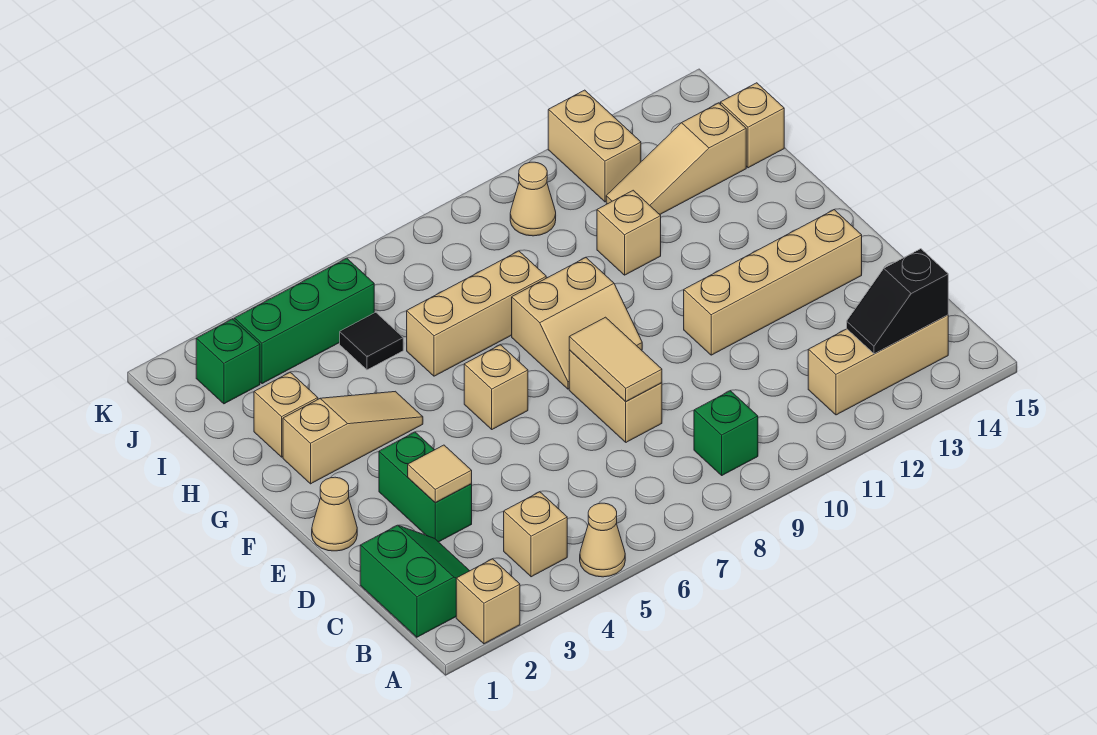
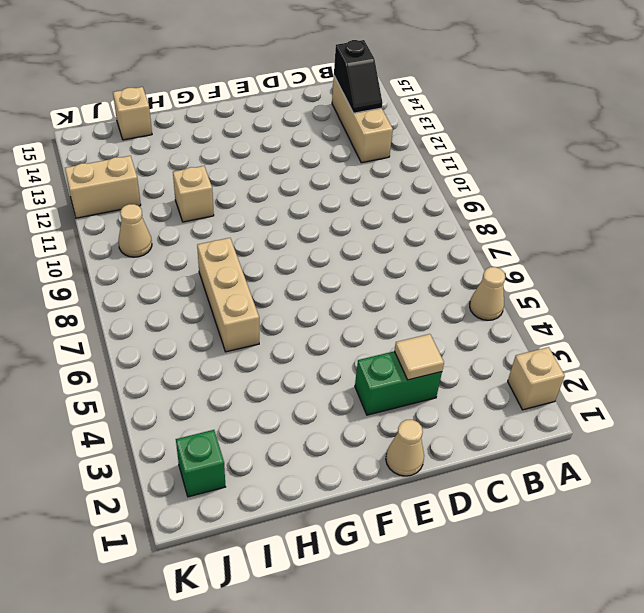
none -> green slope B1:C2 level 1 top 1
none -> tan brick B4 level 1
none -> green brick B9 level 1

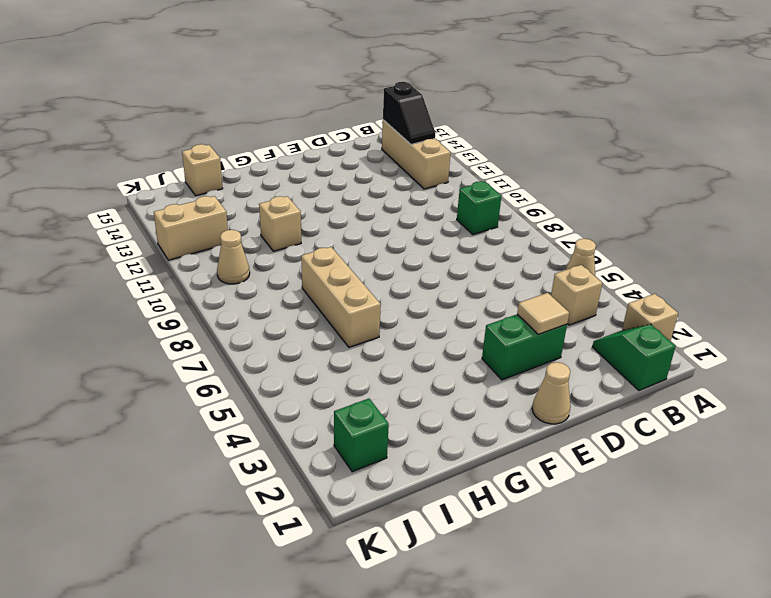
green slope B1:B2 level 1 top 1 -> green slope B1:C2 level 1 top 1
none -> tan brick D8:E8 level 1
none -> tan brick E11:E14 level 1
none -> tan brick F6 level 1

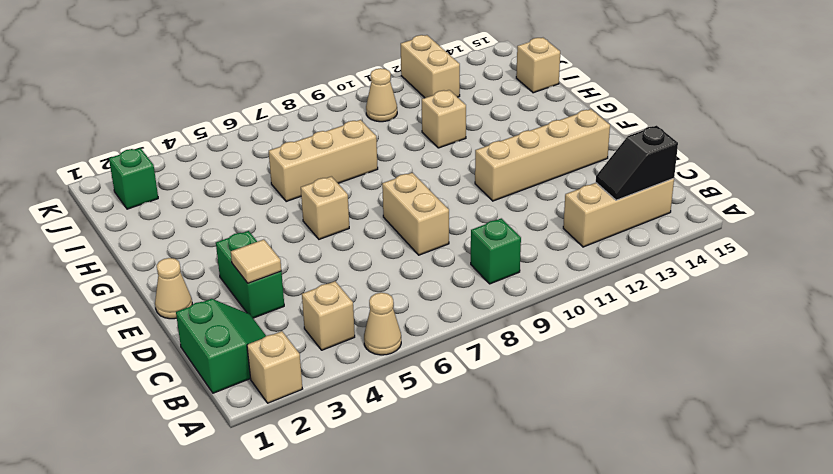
none -> tan slope F8:G9 level 1 top G
none -> tan slope G2:G4 level 1 top 2
none -> tan brick H2 level 1

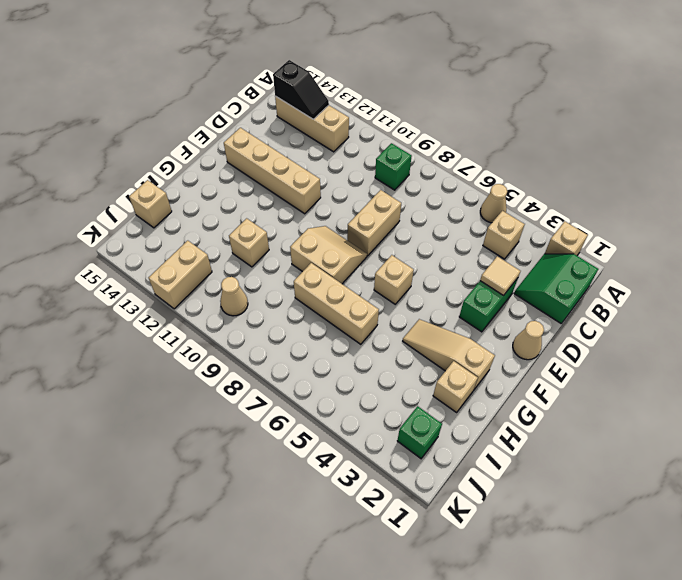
none -> black tile I5 level 1
none -> tan slope I12:I14 level 1 top 14
none -> green brick J3:J5 level 1

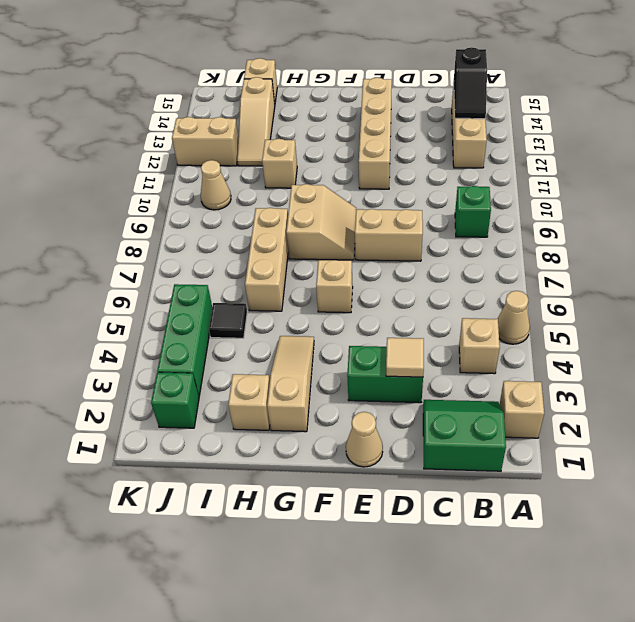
none -> tan tile D8:E8 level 2

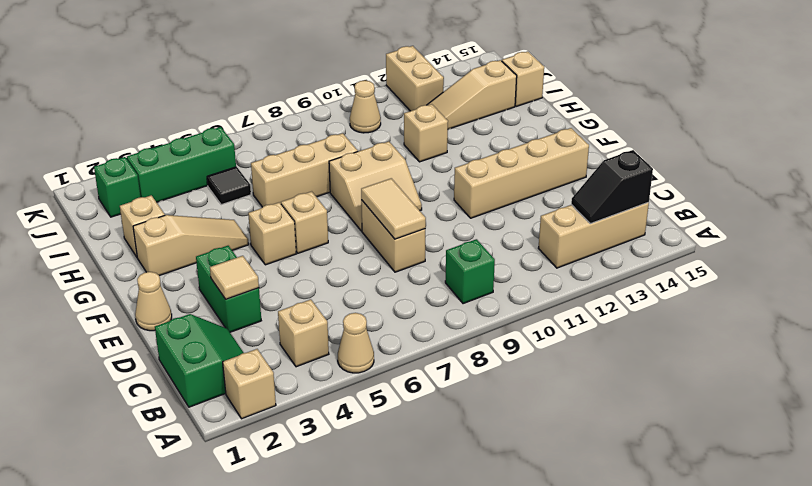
tan brick F5 level 1 -> none

